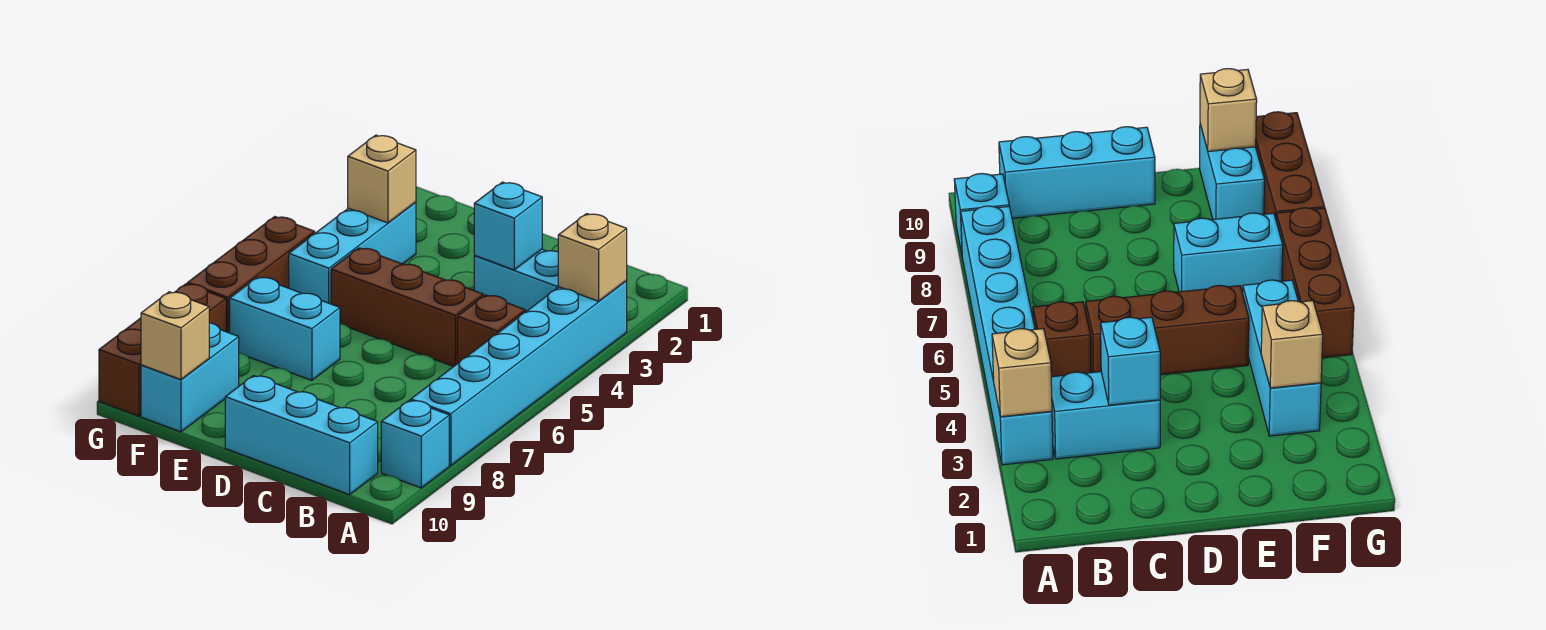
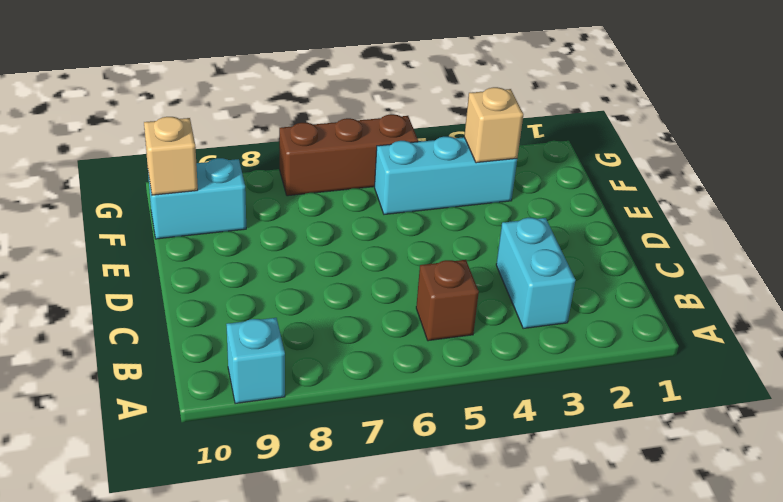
none -> cyan brick A3:A8 level 1
none -> cyan brick B10:D10 level 1
none -> brown brick C5:E5 level 1

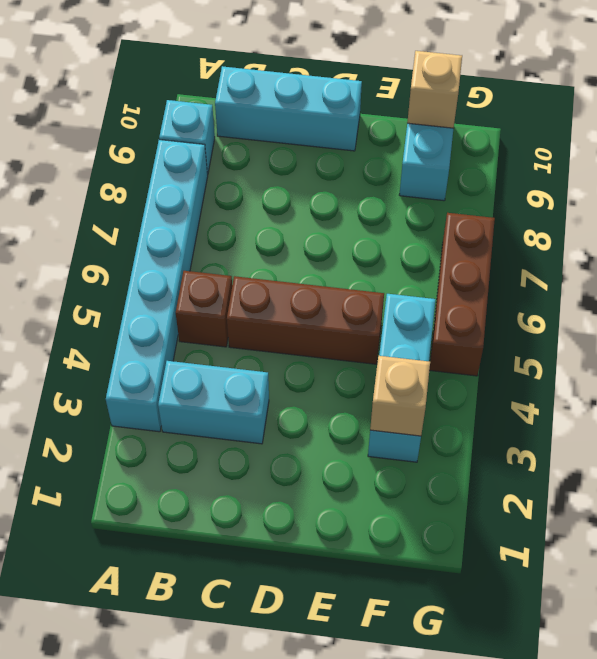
none -> cyan brick E7:F7 level 1
none -> brown brick G8:G10 level 1
none -> tan brick A3 level 2

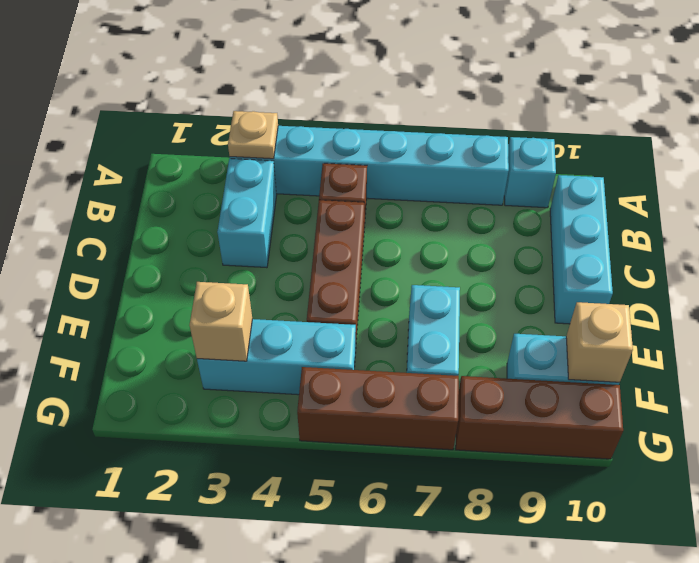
tan plate A3 level 2 -> tan brick A3 level 2
none -> cyan brick C3 level 2

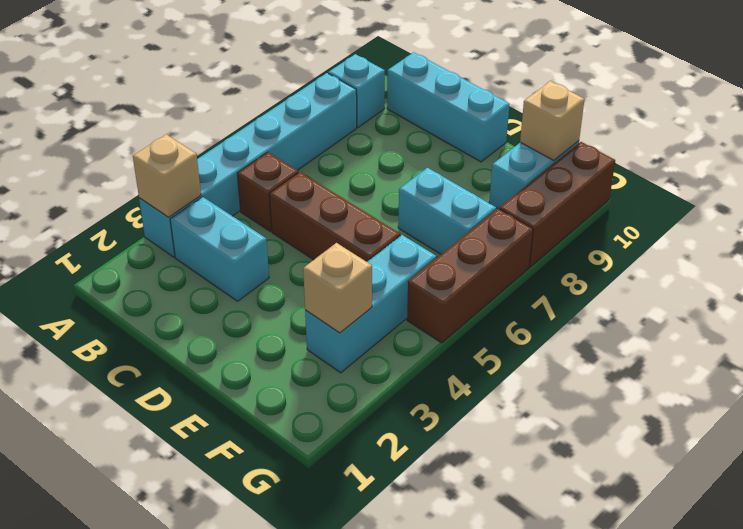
none -> cyan brick C3 level 2

